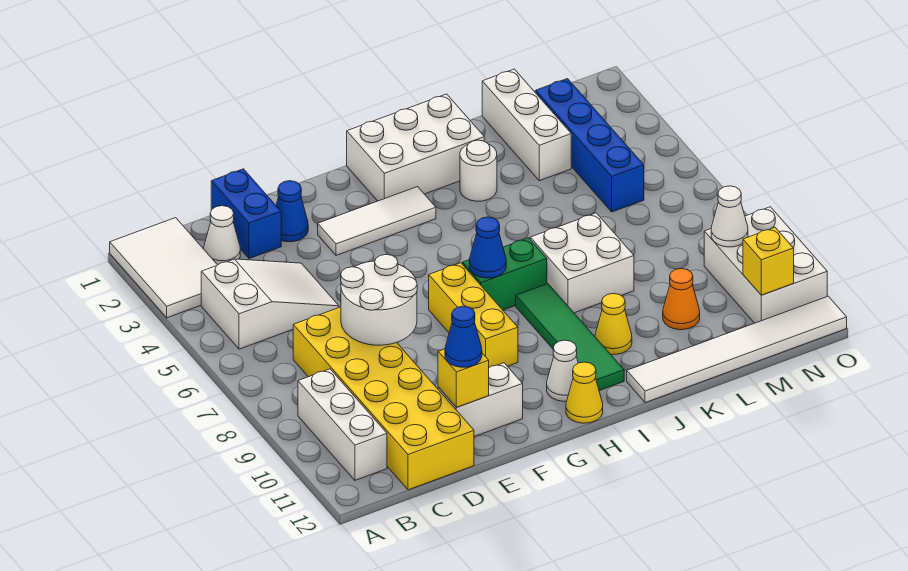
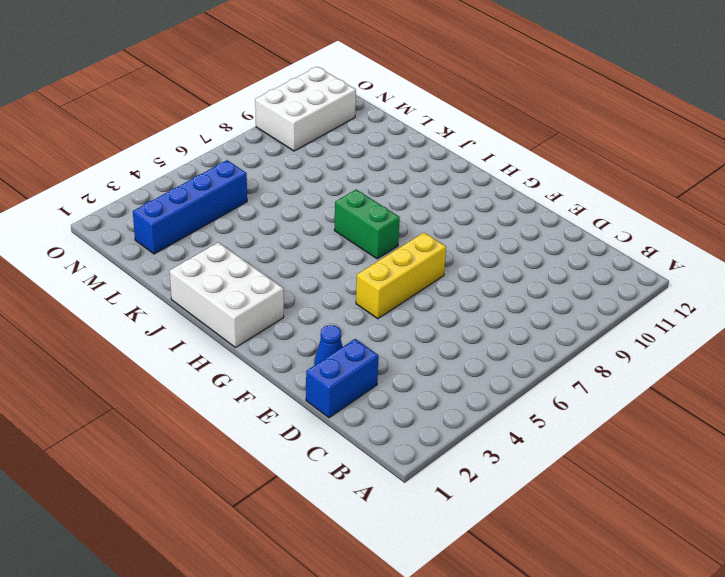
yellow brick F5:F7 level 1 -> yellow brick G7:G9 level 1
none -> white tile A1:B3 level 1
none -> white slope B4:D5 level 1 top B
none -> white brick B9:B11 level 1

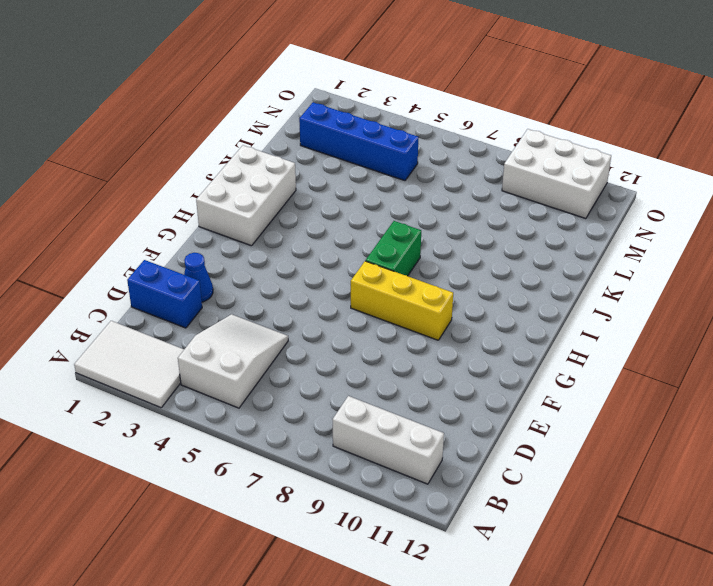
none -> white cone C2 level 1
none -> yellow brick C7:D12 level 1
none -> white brick E11:F11 level 1

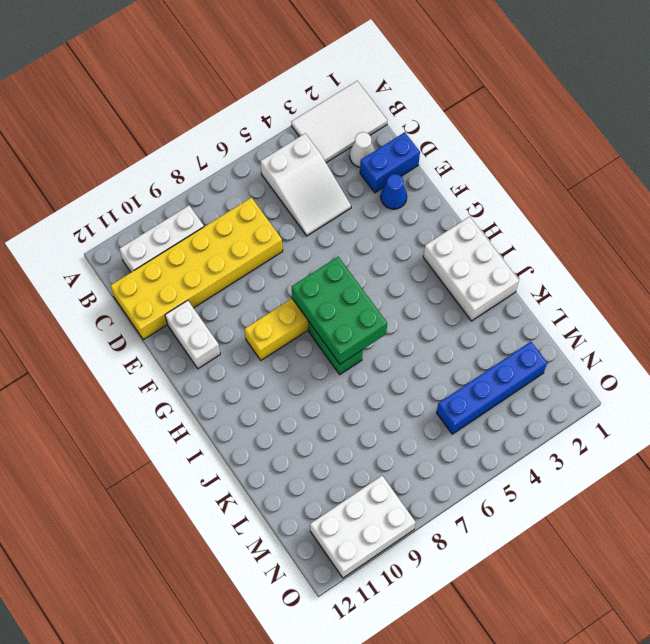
green brick G6:I7 level 2 -> blue cone H7 level 2
none -> white tile F3:H3 level 1
none -> white cone H11 level 1
none -> yellow cone H12 level 1

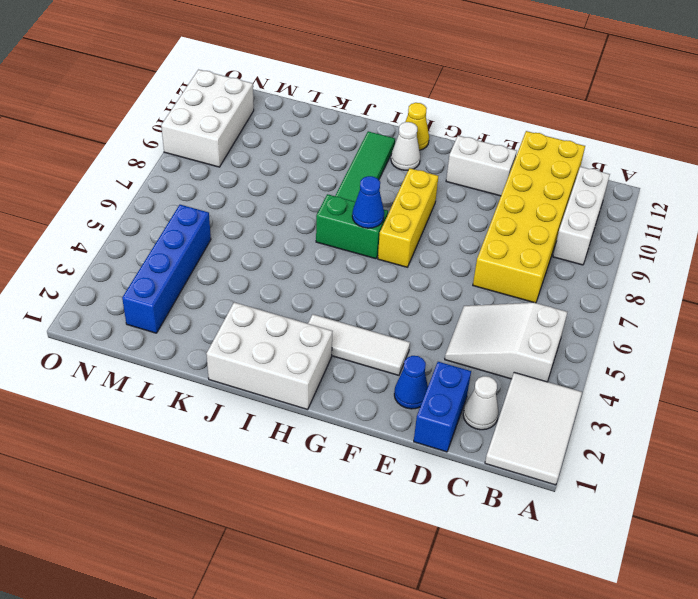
none -> white round brick J3 level 1
none -> white brick J7:K8 level 1
none -> yellow cone J10 level 1

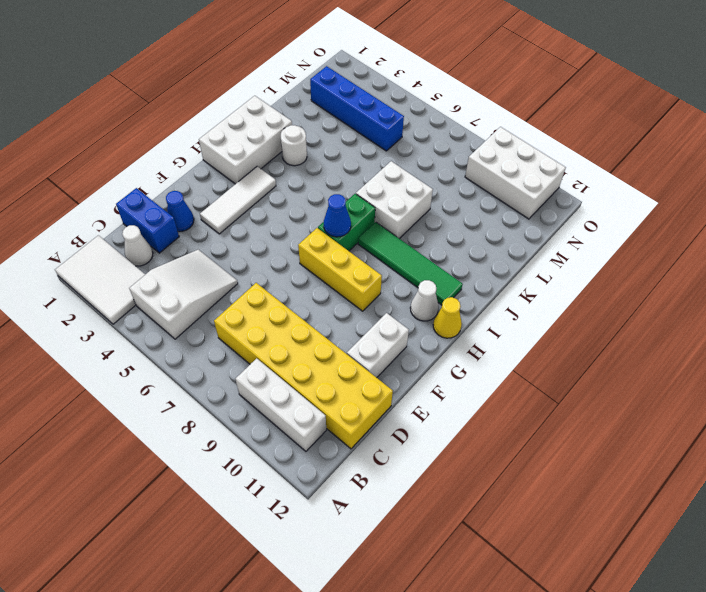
none -> yellow cone J10 level 1
none -> white tile J12:O12 level 1
none -> white brick L1:L3 level 1

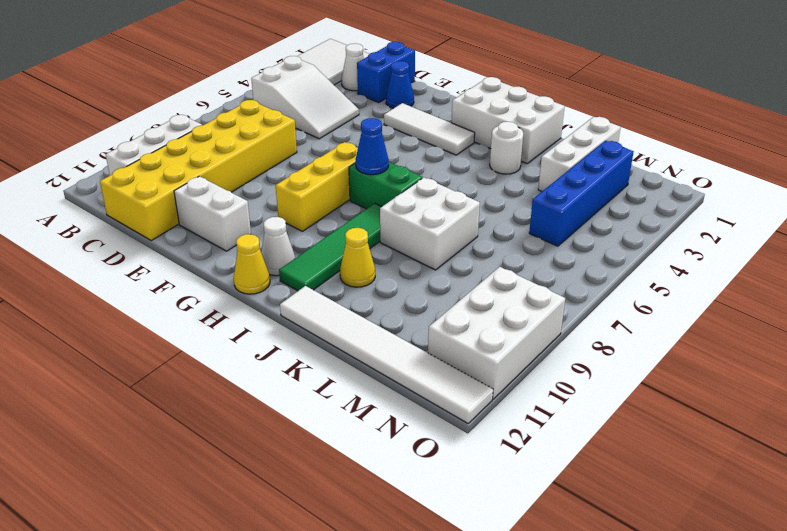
none -> orange cone L10 level 1
none -> white round brick D7:E8 level 2
none -> yellow brick E11 level 2

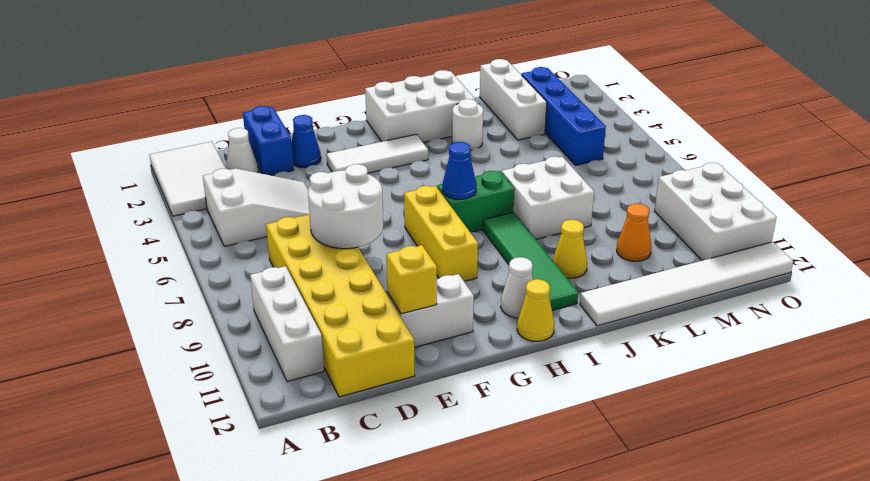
none -> white cone N9 level 2
none -> yellow brick N11 level 2
none -> blue cone E11 level 3

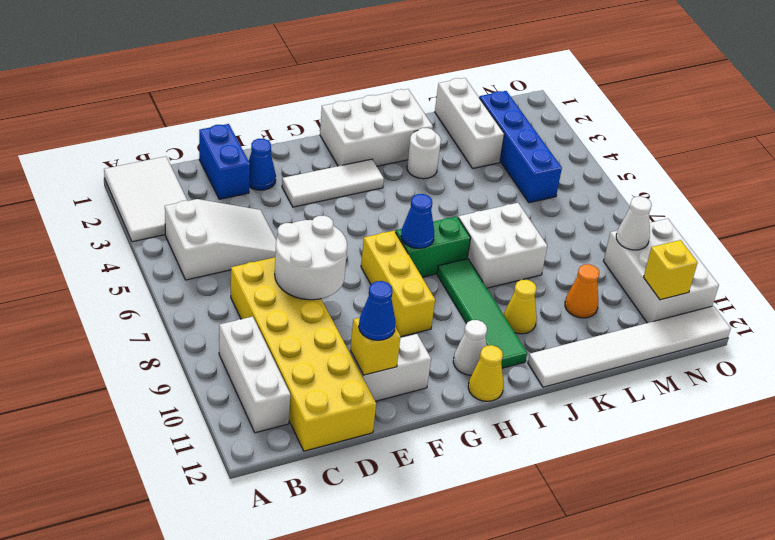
none -> white cone C2 level 1

